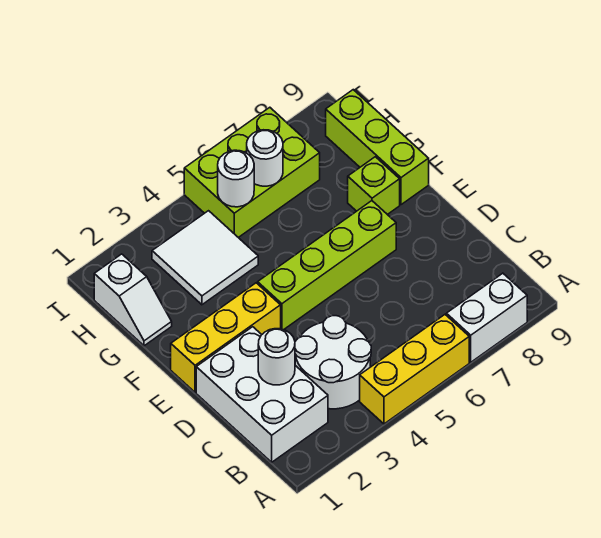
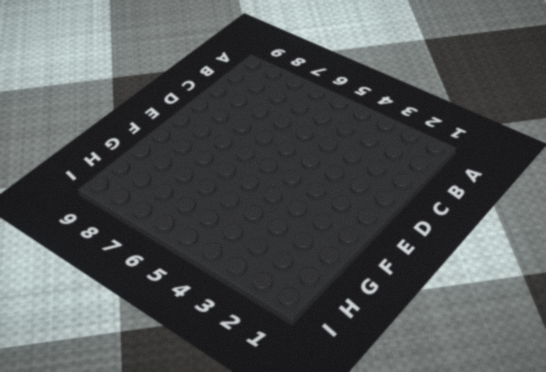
none -> yellow brick A4:A6 level 1
none -> white brick A7:A8 level 1
none -> white brick B1:D2 level 1

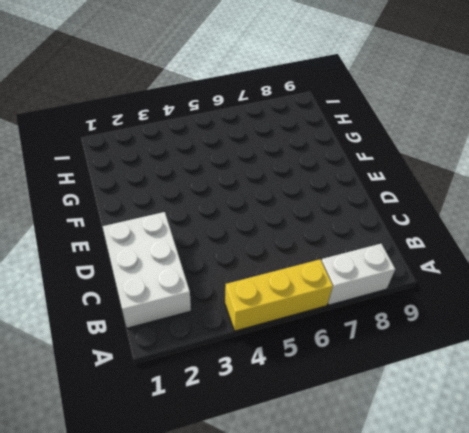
none -> white round brick B3:C4 level 1
none -> yellow brick E1:E3 level 1
none -> lime brick E4:E7 level 1

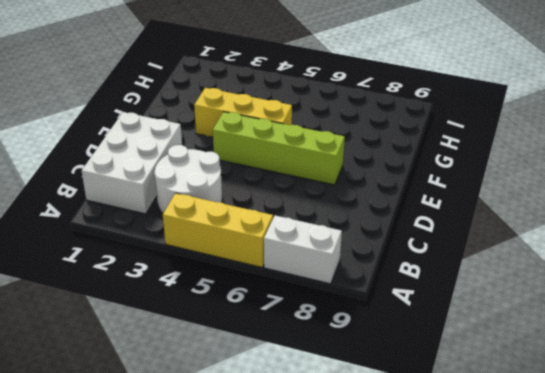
yellow brick F3:F5 level 1 -> yellow brick E1:E3 level 1
none -> lime brick F8 level 1
none -> lime brick F9:H9 level 1
none -> white slope G1:H1 level 1 top H

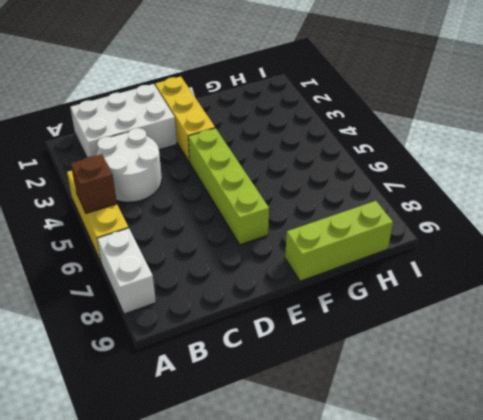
brown brick A5 level 2 -> none
none -> lime brick F8 level 1
none -> white slope G1:H1 level 1 top H
none -> white tile G3:H4 level 1

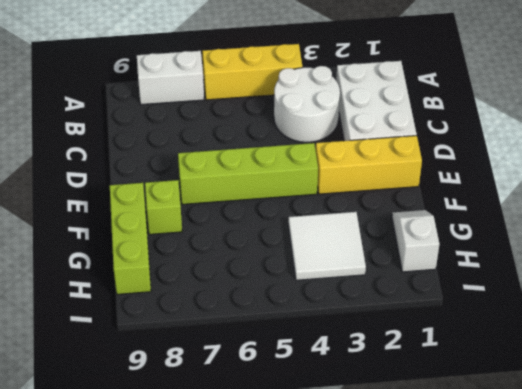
none -> lime brick H5:I7 level 1
none -> white round brick C2 level 2
none -> white round brick H5 level 2

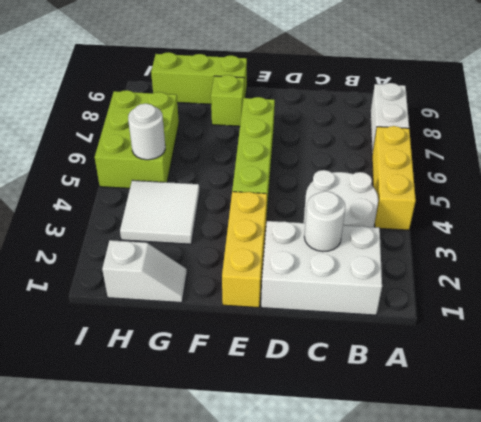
none -> white round brick H6 level 2

